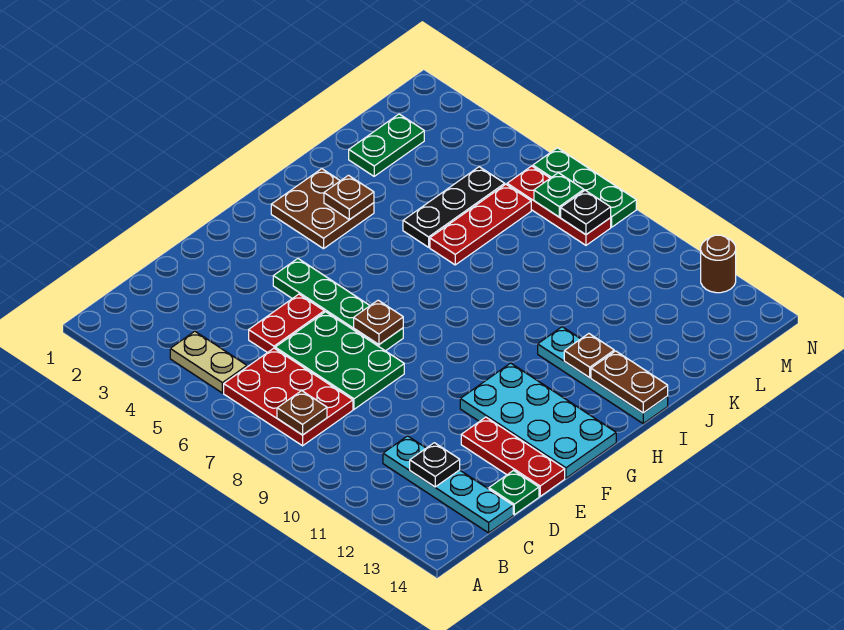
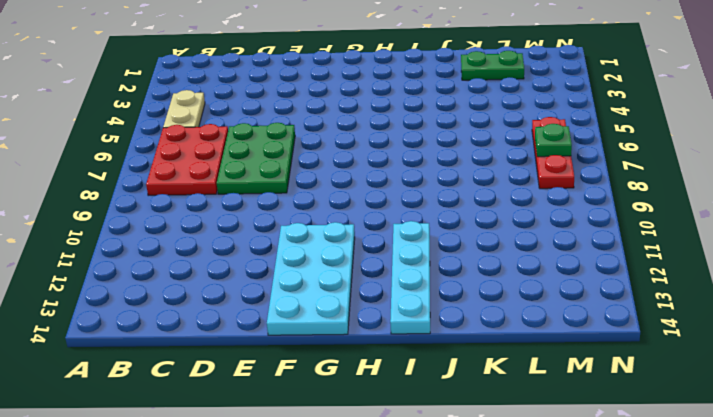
none -> cyan plate C11:C14 level 1
none -> red plate D5:E5 level 1
none -> green plate D14 level 1

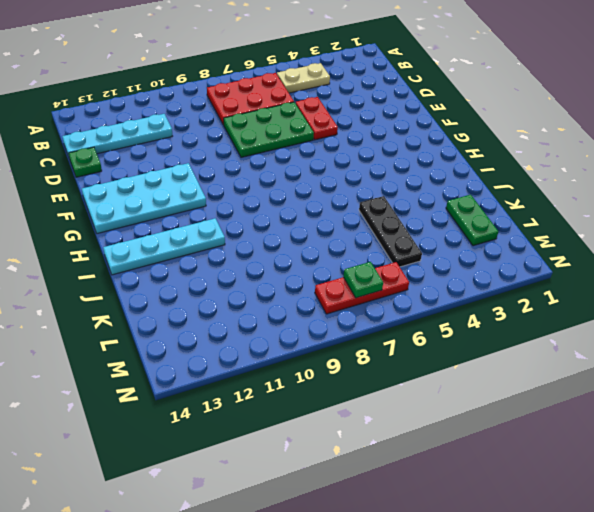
none -> red plate E12:E14 level 1
none -> green plate F4:F7 level 1
none -> brown plate H2:I3 level 1

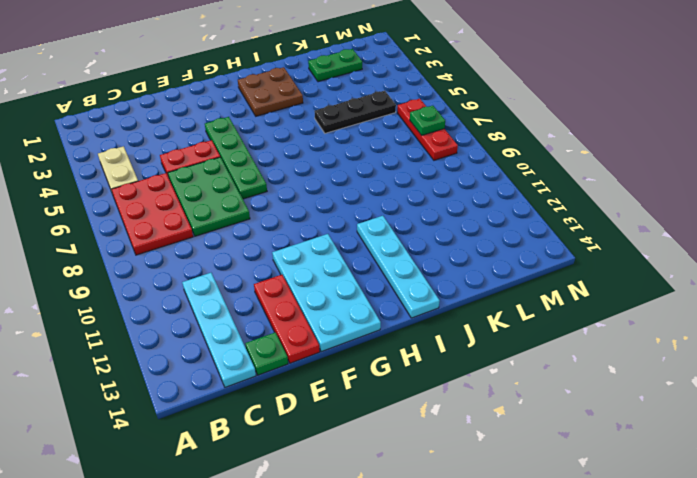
none -> red plate J6:L6 level 1
none -> green plate N6:N8 level 1
none -> brown round brick N12 level 1

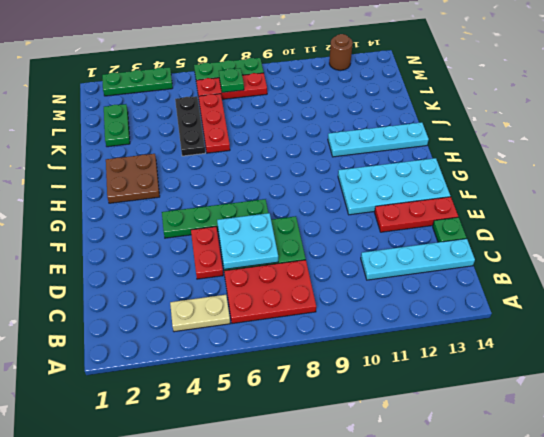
cyan plate D6:E7 level 2 -> none
green plate N2:N4 level 1 -> none
none -> brown plate B8 level 2
none -> black plate C12 level 2
none -> brown plate F7 level 2

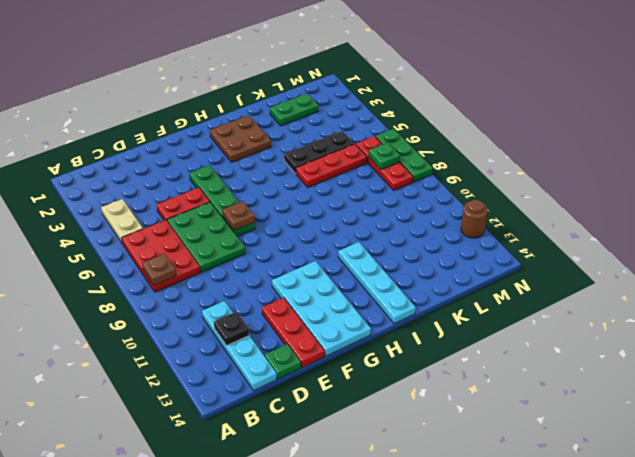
none -> brown plate I3 level 2
none -> brown plate I12 level 2
none -> brown plate I13:I14 level 2

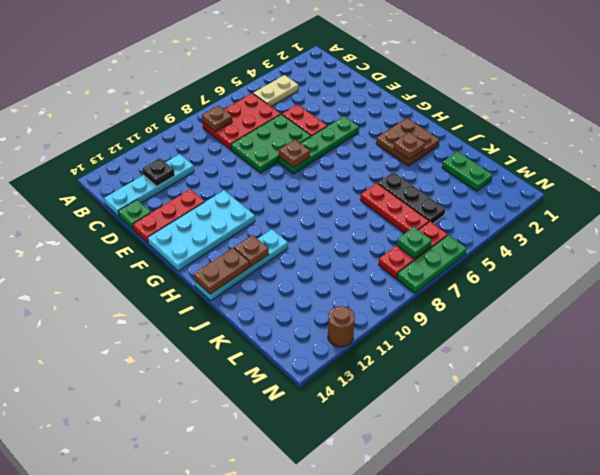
none -> black plate M8 level 2

